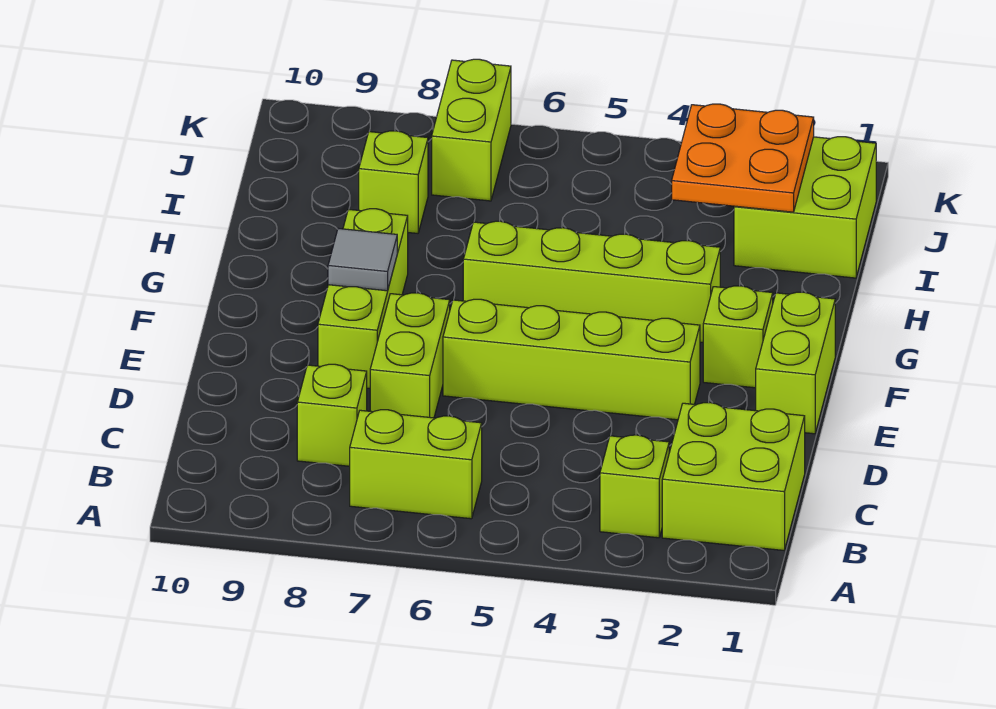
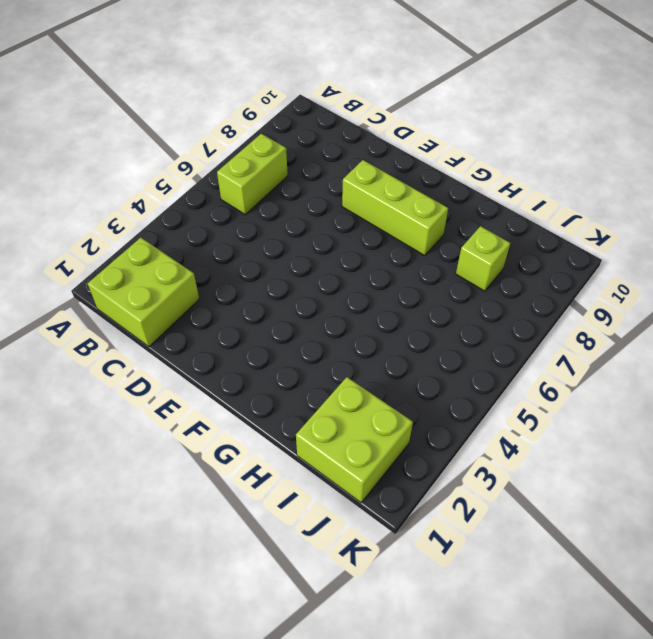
none -> lime brick B3 level 1
none -> lime brick C8 level 1
none -> lime brick D7:E7 level 1

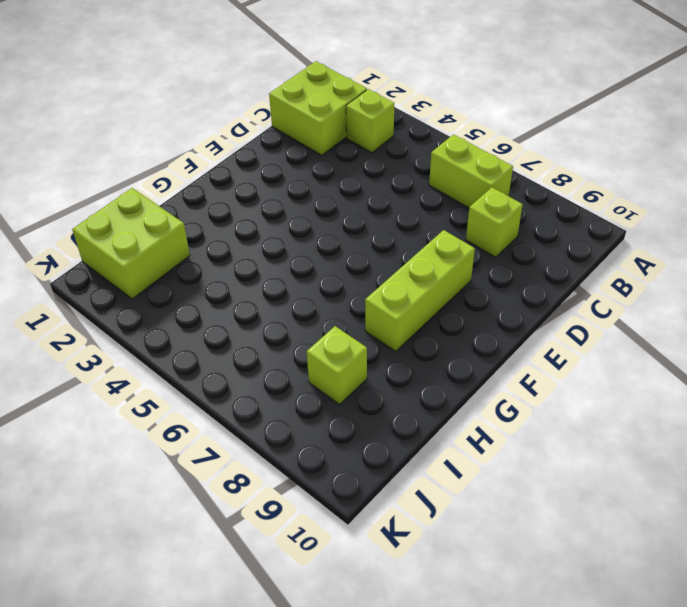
none -> lime brick D7:E7 level 1
none -> lime brick E1:F1 level 1
none -> lime brick E3:E6 level 1

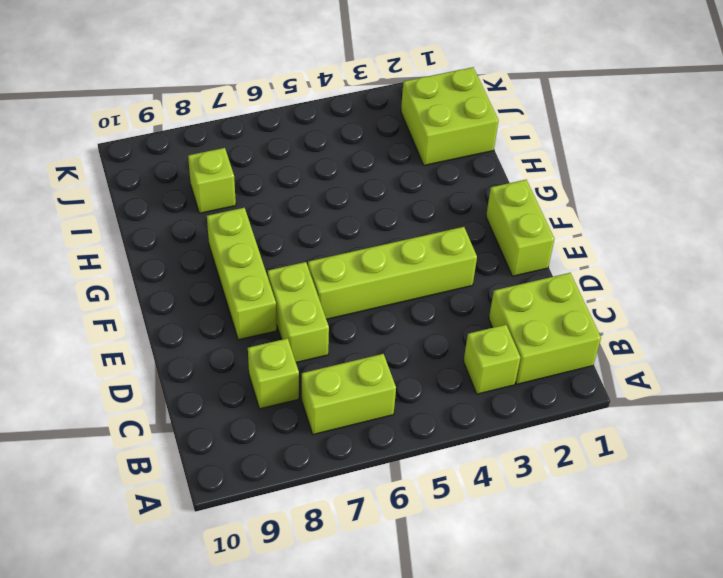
none -> lime brick F2 level 1
none -> lime brick G3:G6 level 1
none -> lime brick J7:K7 level 1

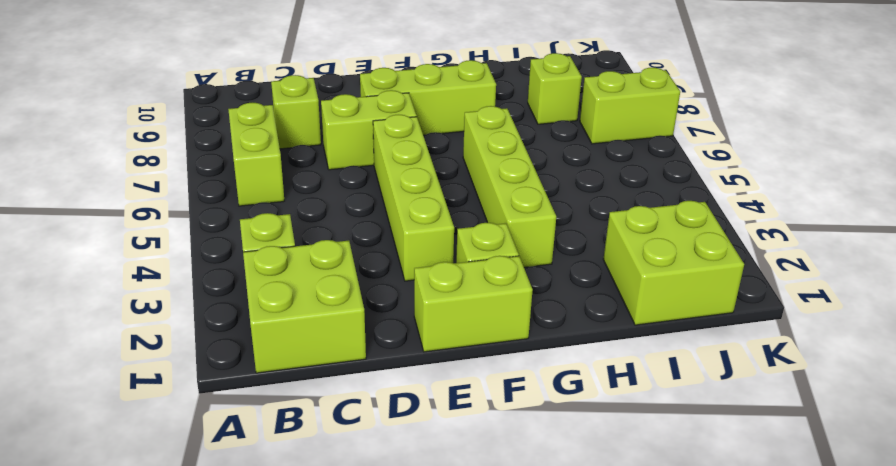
none -> grey tile F8 level 2
none -> orange plate I2:J3 level 2

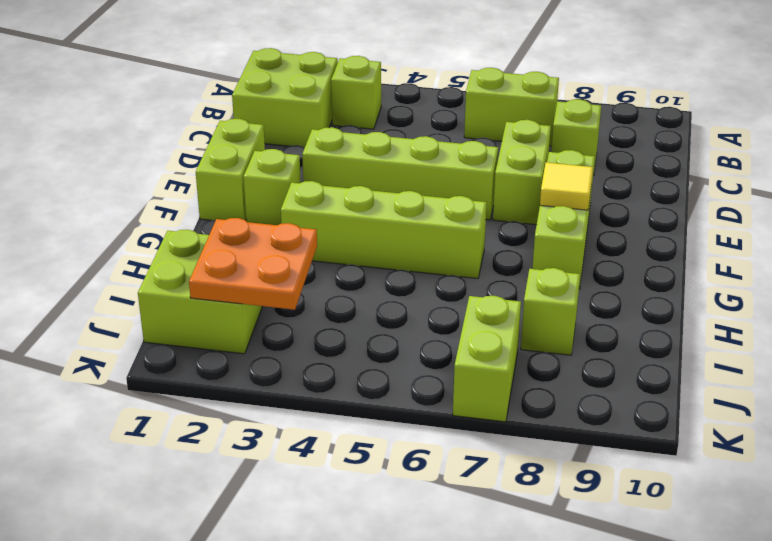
yellow tile F8 level 2 -> grey tile F8 level 2

